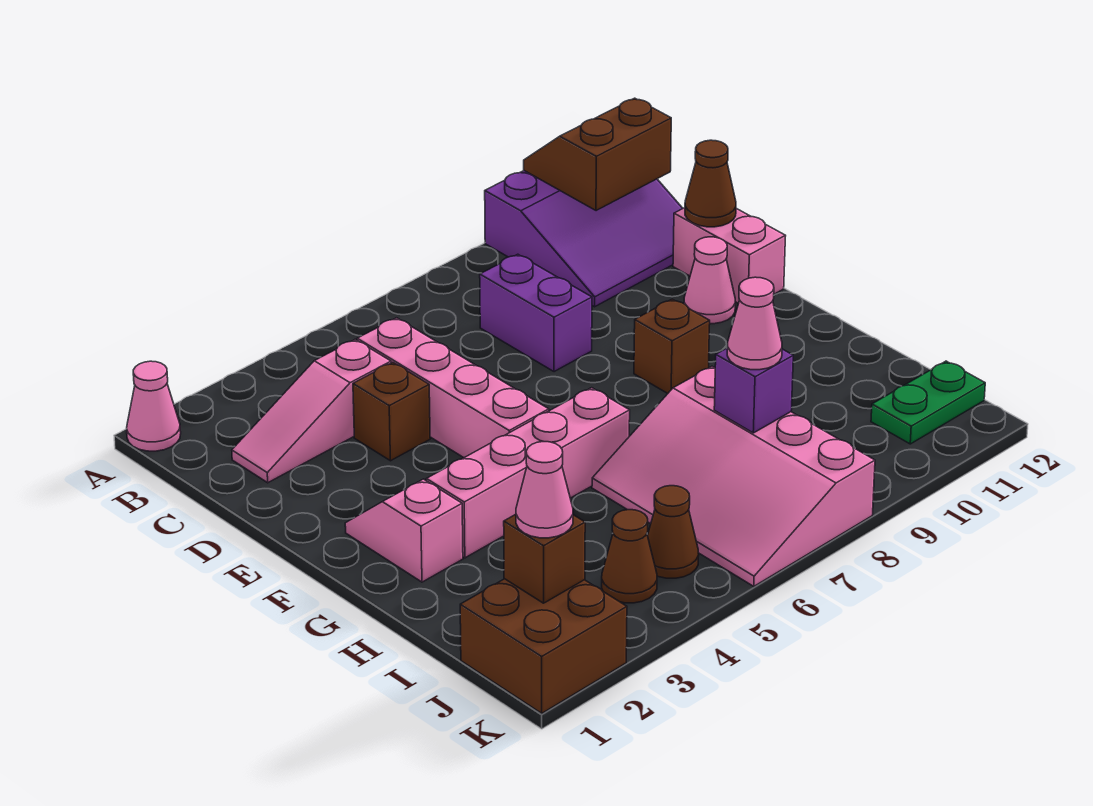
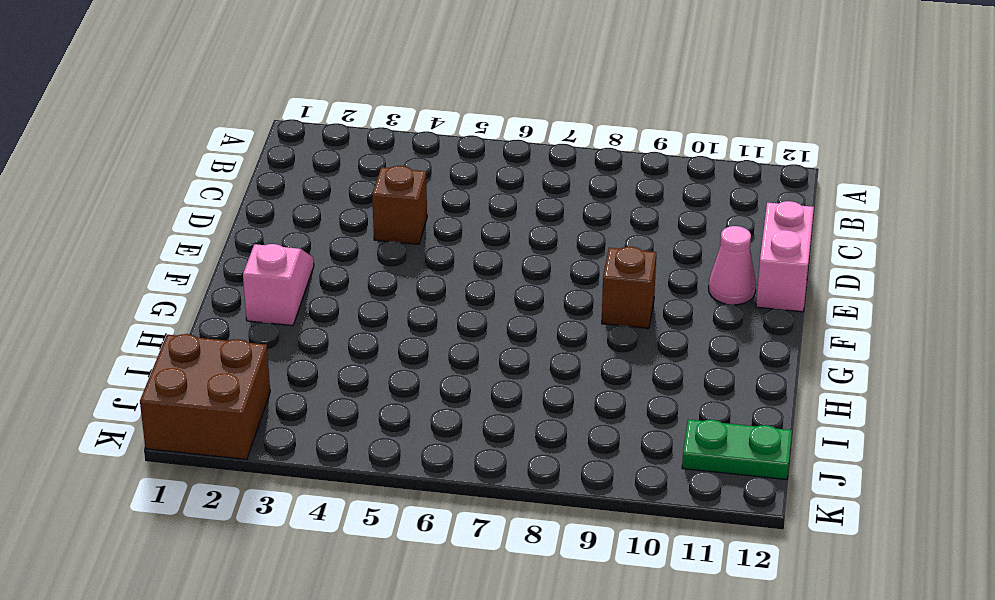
none -> pink cone A1 level 1
none -> purple slope A10:C12 level 1 top A
none -> pink slope C2:C4 level 1 top 4

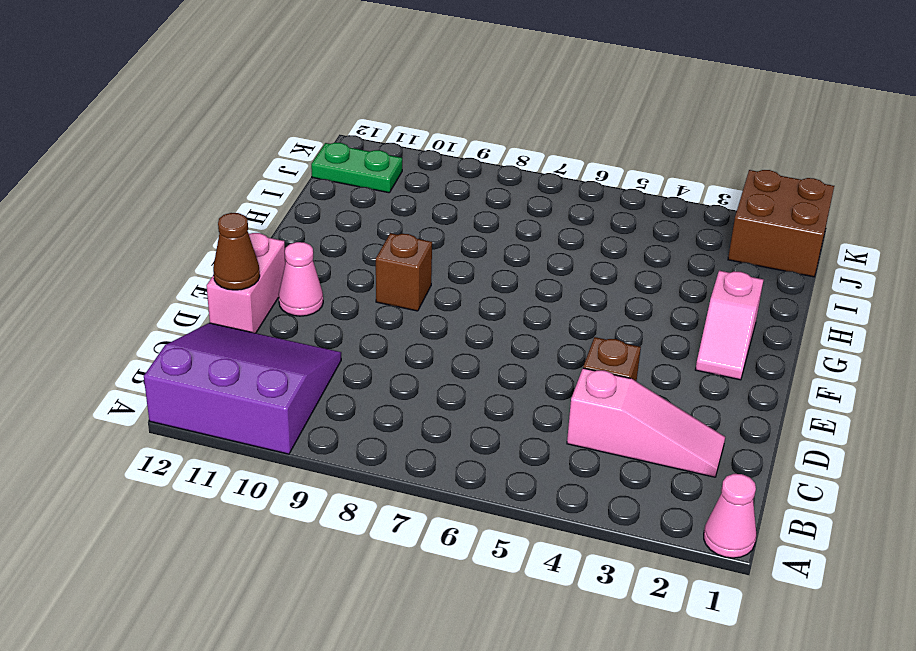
none -> pink brick C5:F5 level 1
none -> purple brick C8:D8 level 1
none -> pink brick G3:G6 level 1

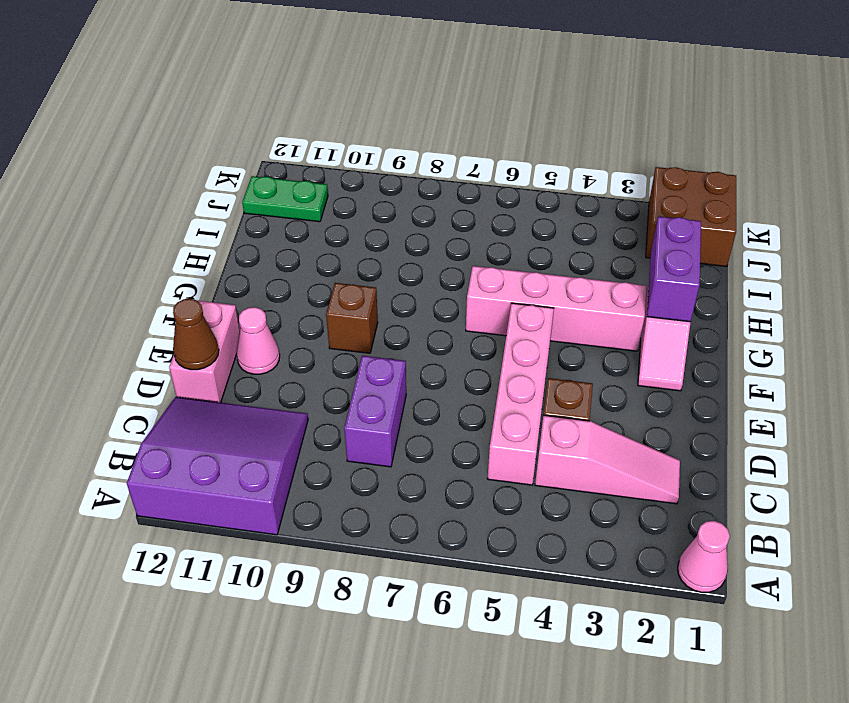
purple brick G2:H2 level 2 -> none
none -> pink slope H6:K8 level 1 top 8
none -> brown cone J4 level 1
none -> brown cone J5 level 1

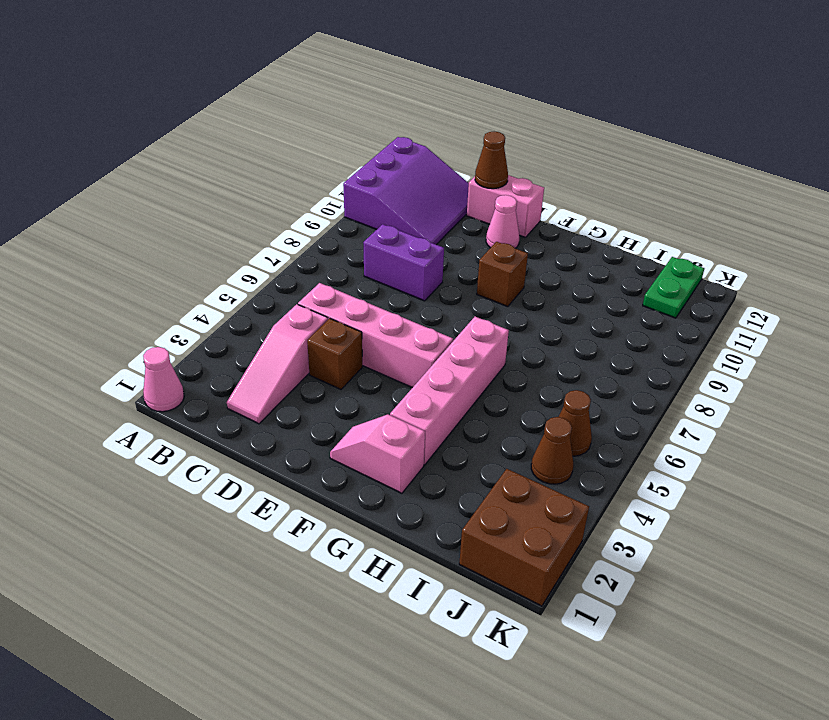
none -> pink slope H6:K8 level 1 top 8
none -> brown slope A11:B12 level 2 top B
none -> purple brick I8 level 2

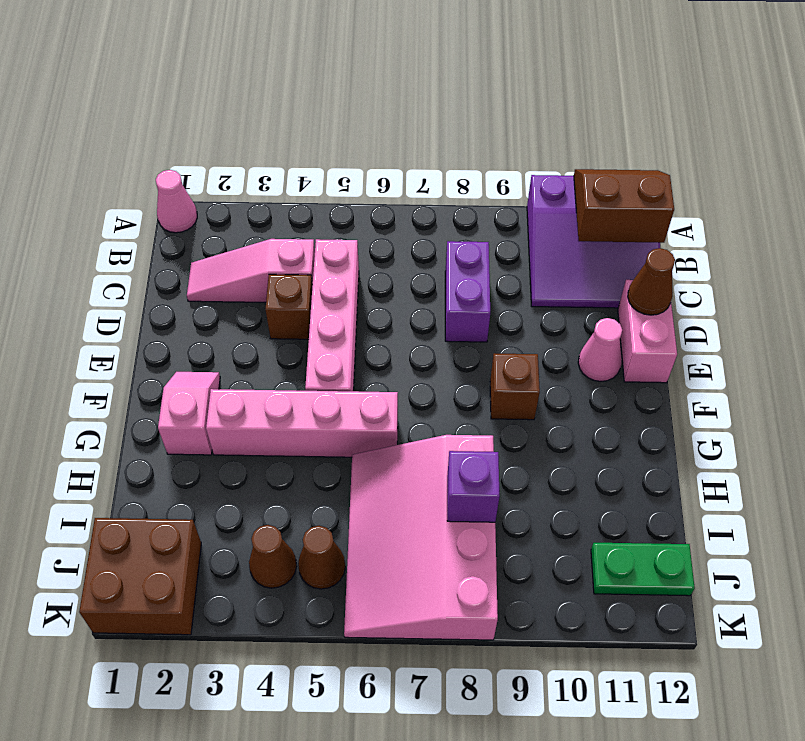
none -> brown brick J2 level 2
none -> pink cone I8 level 3
none -> pink cone J2 level 3

